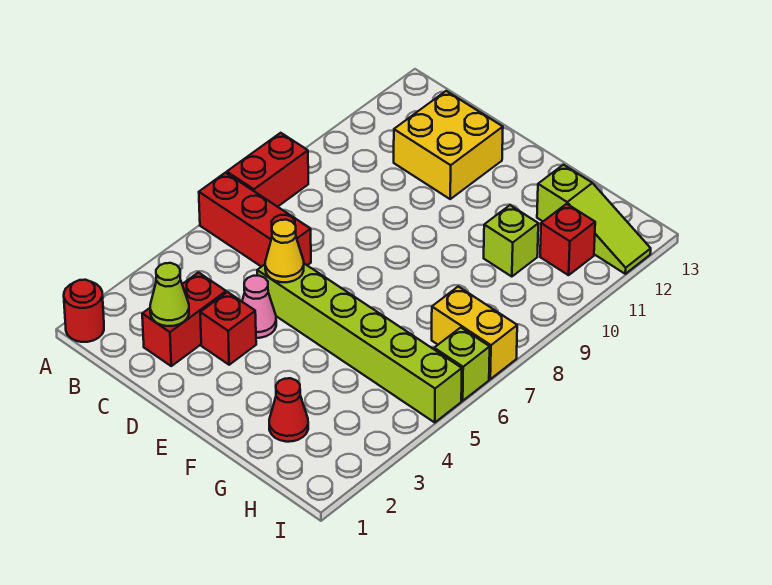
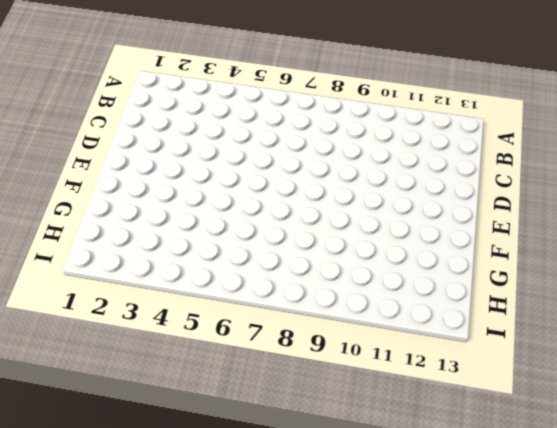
none -> red round brick A1 level 1
none -> red brick A6:C6 level 1
none -> red brick A7:A8 level 1

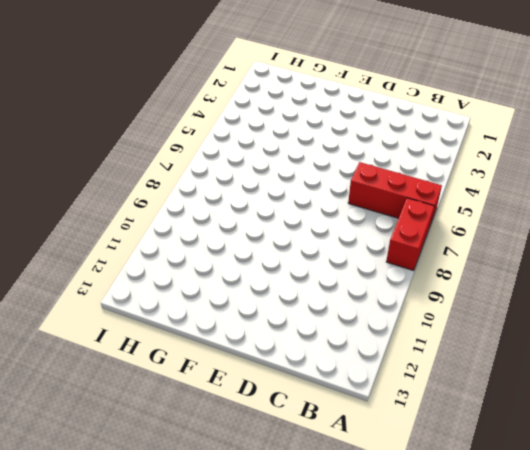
none -> red round brick A1 level 1
none -> red brick C2:C3 level 1
none -> yellow brick C11:D12 level 1

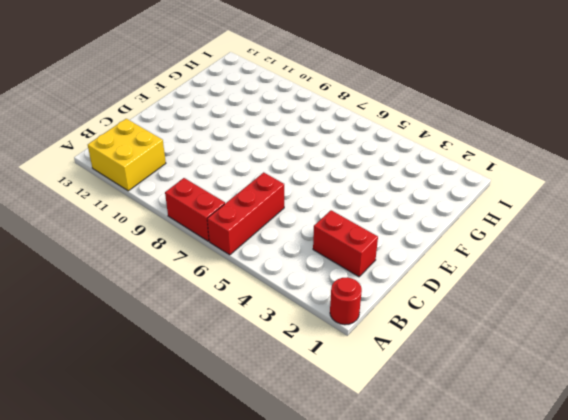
yellow brick A11:B12 level 1 -> yellow brick C11:D12 level 1
none -> red brick D3 level 1
none -> pink cone D4 level 1
none -> lime brick D5:I5 level 1

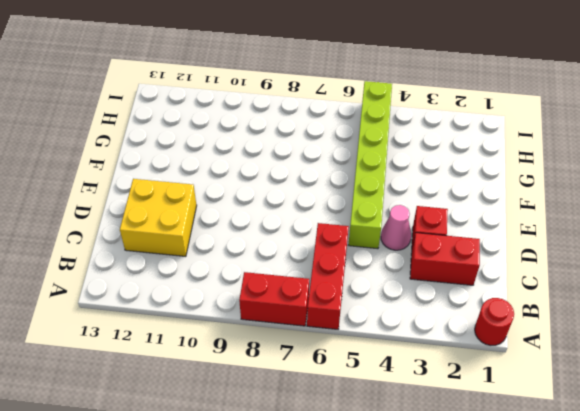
none -> red cone G2 level 1
none -> lime brick G10 level 1
none -> lime slope G12:I12 level 1 top G

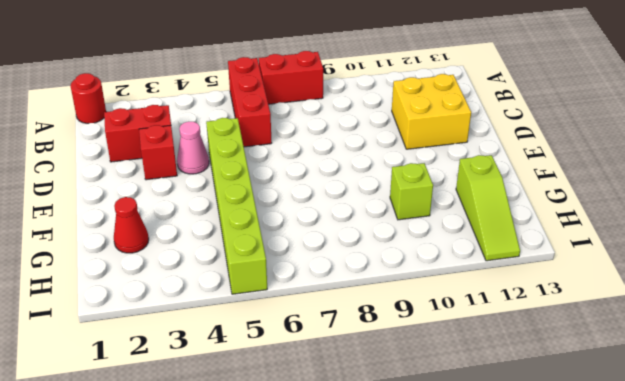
none -> yellow brick H7:I7 level 1
none -> red brick H11 level 1
none -> lime brick I6 level 1

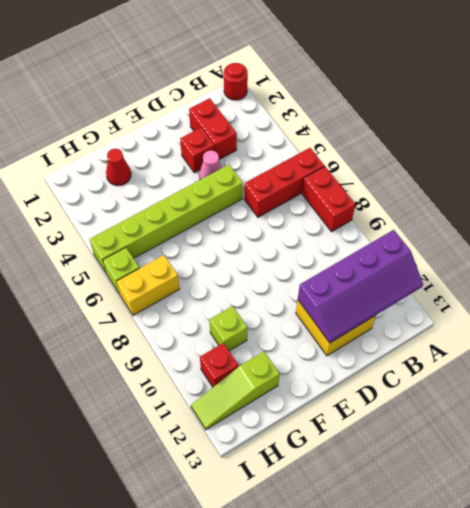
purple slope A11:D12 level 2 top 11 -> none
none -> lime cone C2 level 2
none -> yellow cone D5 level 2

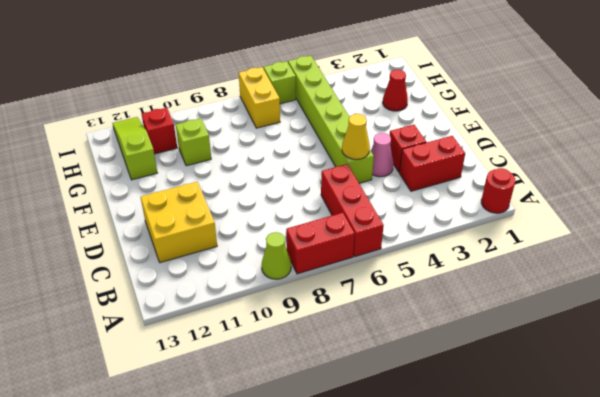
lime cone A9 level 1 -> lime cone C2 level 2

